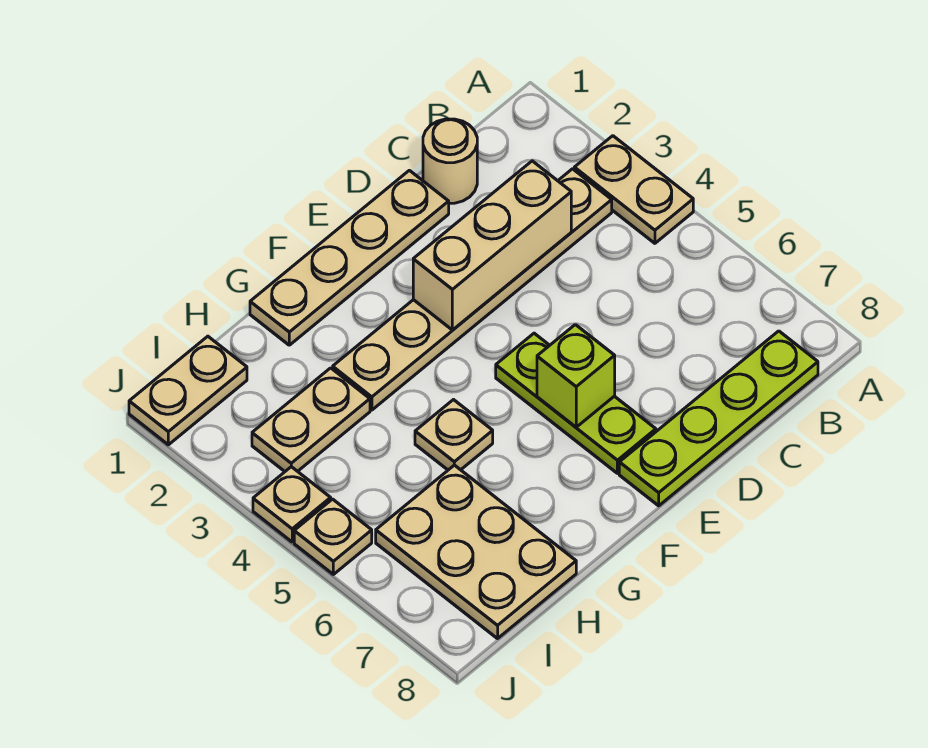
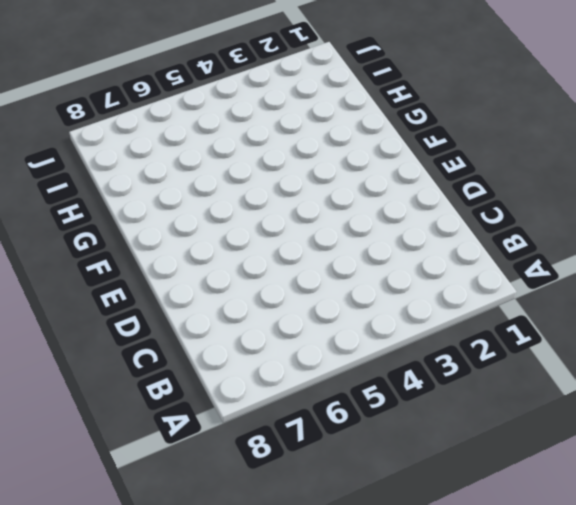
none -> tan plate A3:A4 level 1
none -> tan plate B3:G3 level 1
none -> lime plate B8:E8 level 1

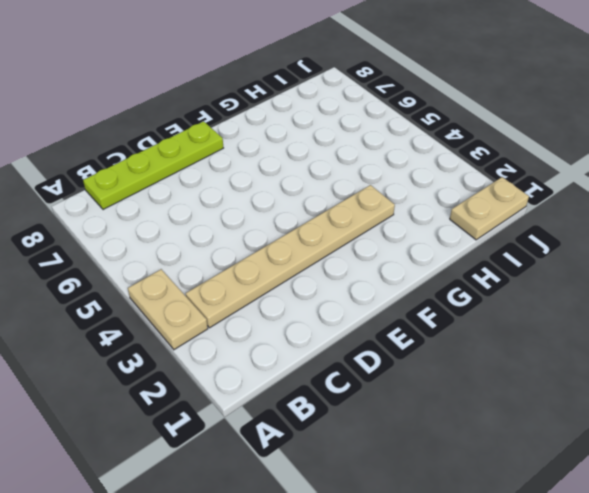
none -> tan round brick C1 level 1
none -> tan plate D1:G1 level 1
none -> lime plate E5:E7 level 1

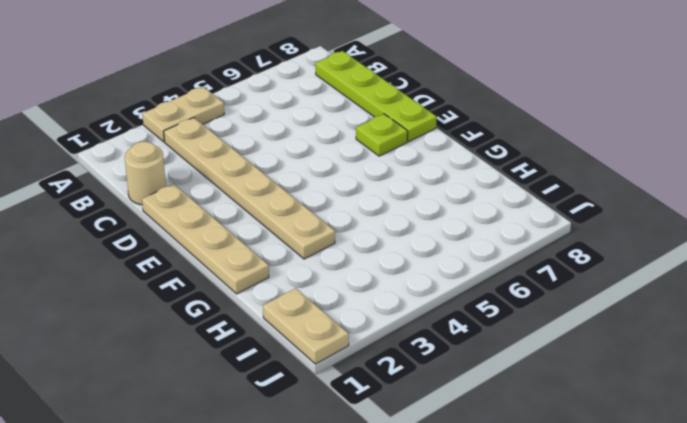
lime plate E7 level 1 -> lime plate E5:E7 level 1
none -> tan plate G5 level 1
none -> tan plate H3:I3 level 1
none -> tan plate H6:I8 level 1

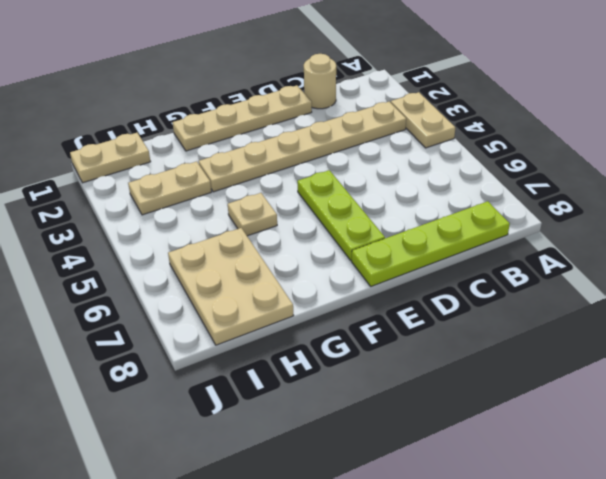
none -> tan plate J4 level 1
none -> tan plate J5 level 1
none -> tan brick C3:E3 level 2

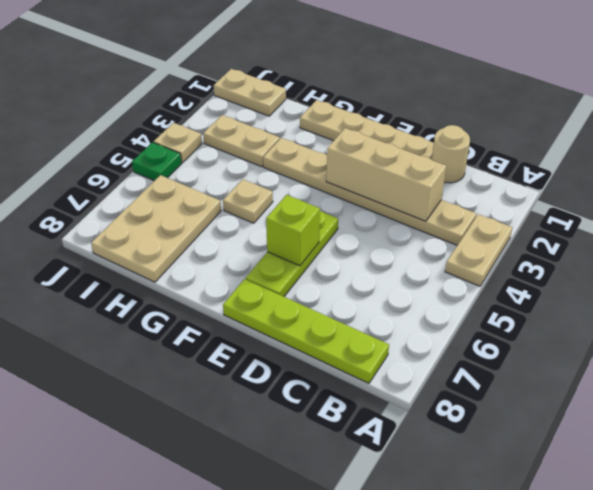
green plate J5 level 1 -> tan plate J5 level 1

